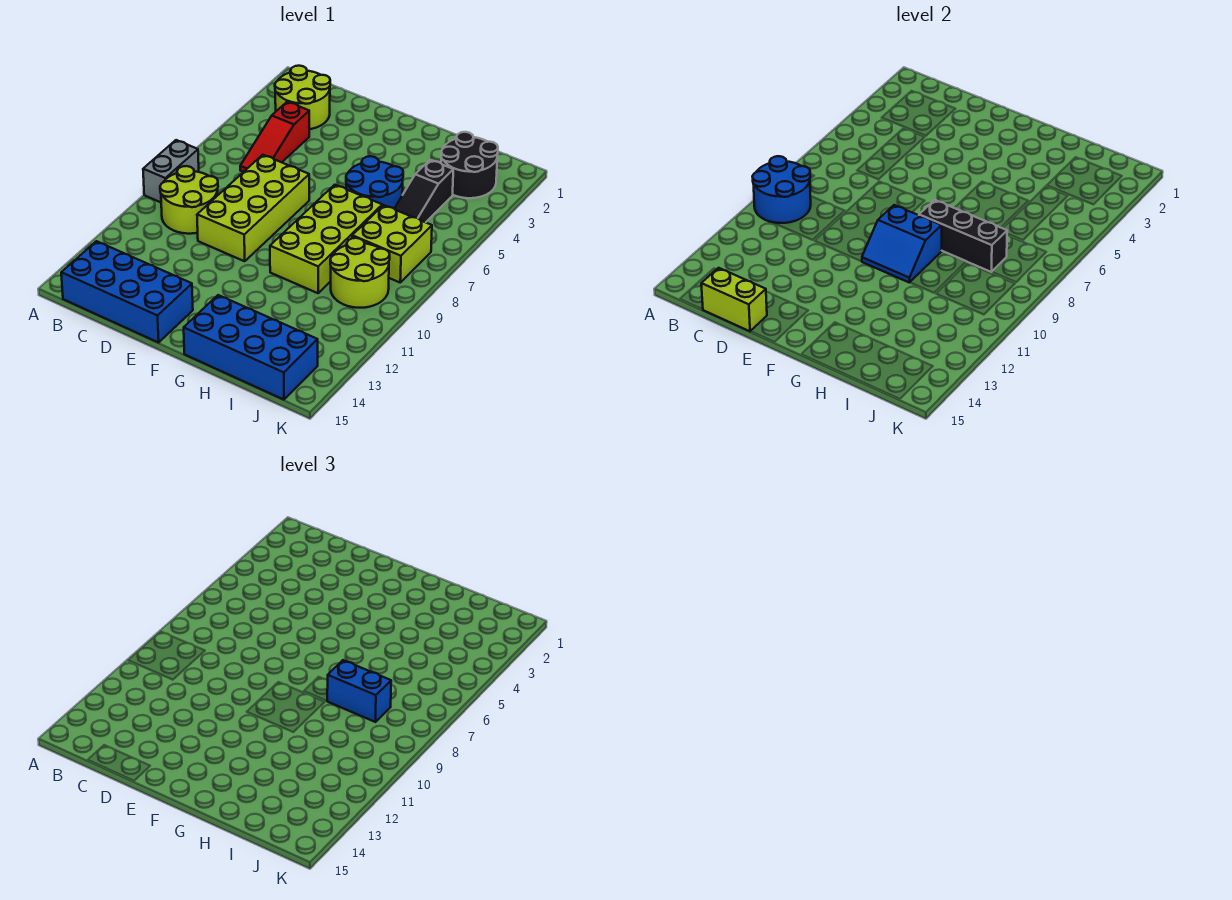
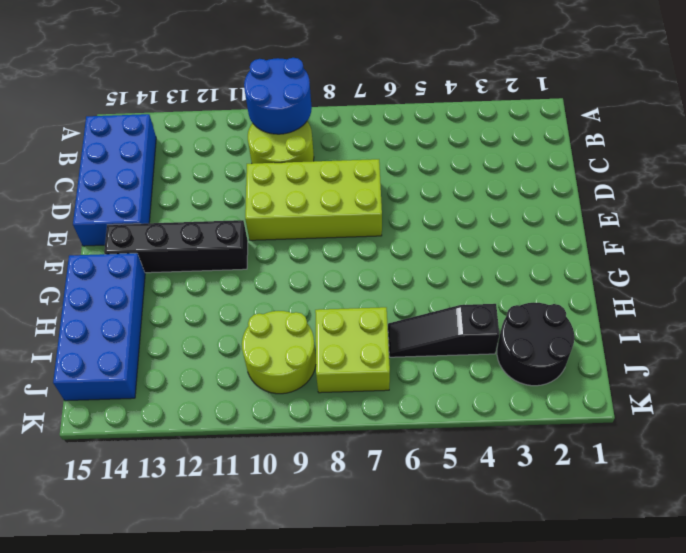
black brick F11:F14 level 1 -> none
none -> grey brick A8:A9 level 1
none -> lime round brick B2:C3 level 1
none -> red slope C4:C6 level 1 top 4

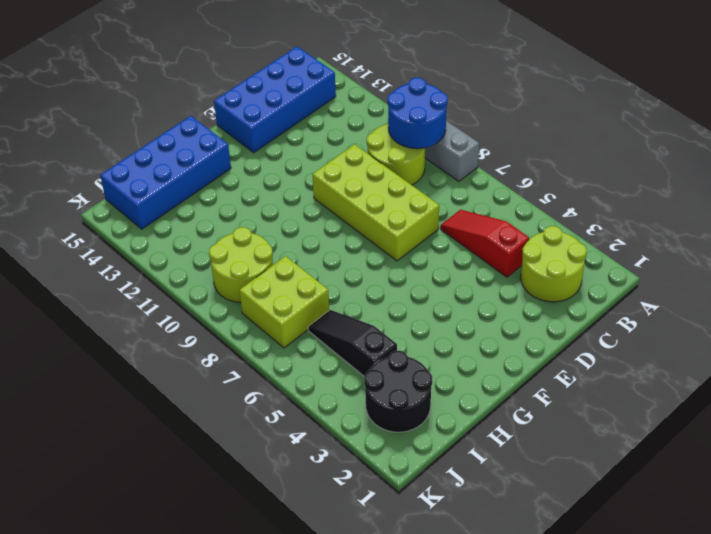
none -> blue round brick G5:H6 level 1
none -> lime brick G7:H10 level 1
none -> lime brick C15:D15 level 2

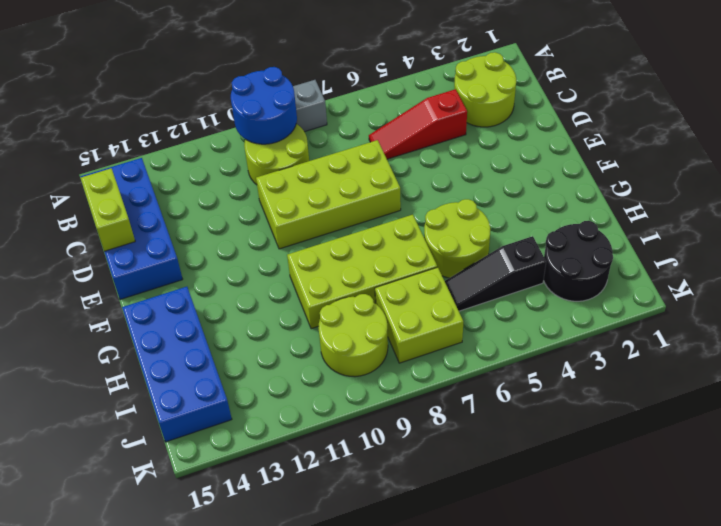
lime round brick G5:H6 level 1 -> blue round brick G5:H6 level 1
none -> blue slope F9:G10 level 2 top 9
none -> black brick G8:I8 level 2
none -> blue brick H8:I8 level 3

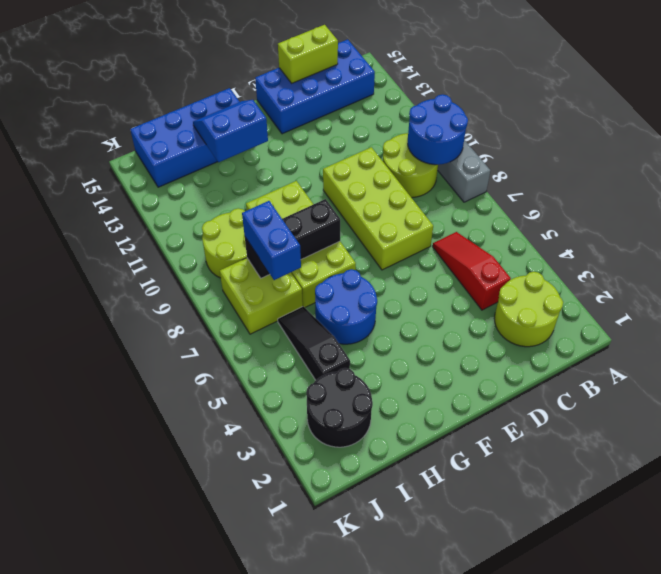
blue slope G13:H14 level 2 top 13 -> blue slope F9:G10 level 2 top 9
blue brick I7:I8 level 3 -> blue brick H8:I8 level 3

